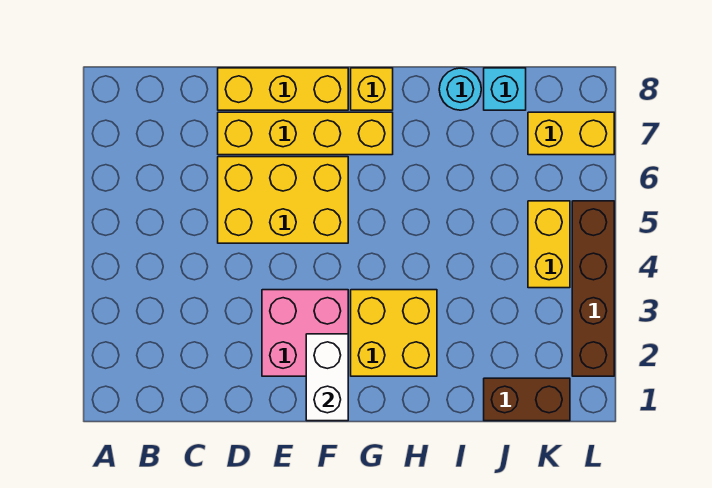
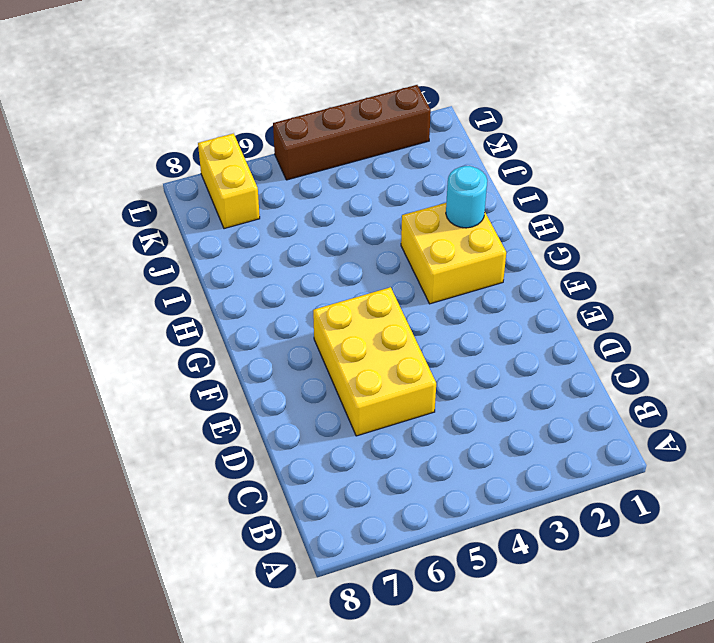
cyan round brick H2 level 2 -> cyan round brick I8 level 1
none -> yellow brick D7:G7 level 1
none -> yellow brick D8:F8 level 1
none -> pink brick E2:F3 level 1

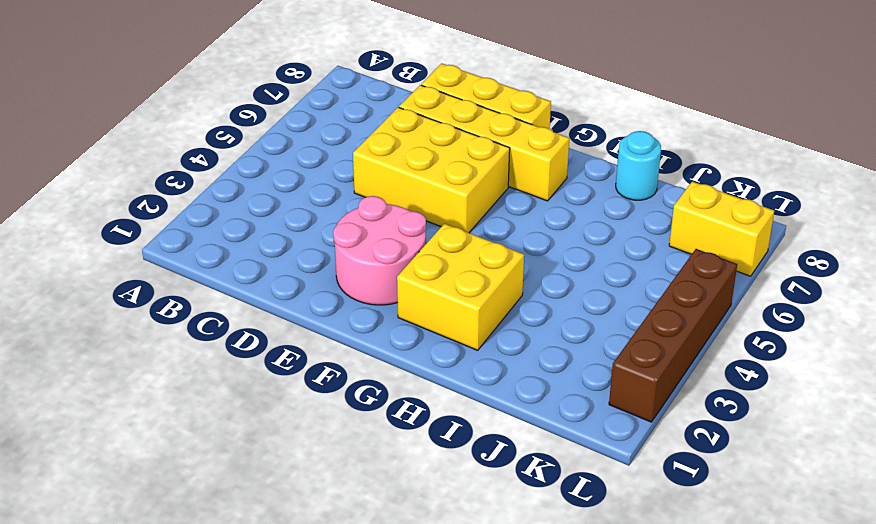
pink round brick E2:F3 level 1 -> pink brick E2:F3 level 1
none -> yellow brick G8 level 1
none -> brown brick J1:K1 level 1
none -> cyan brick J8 level 1

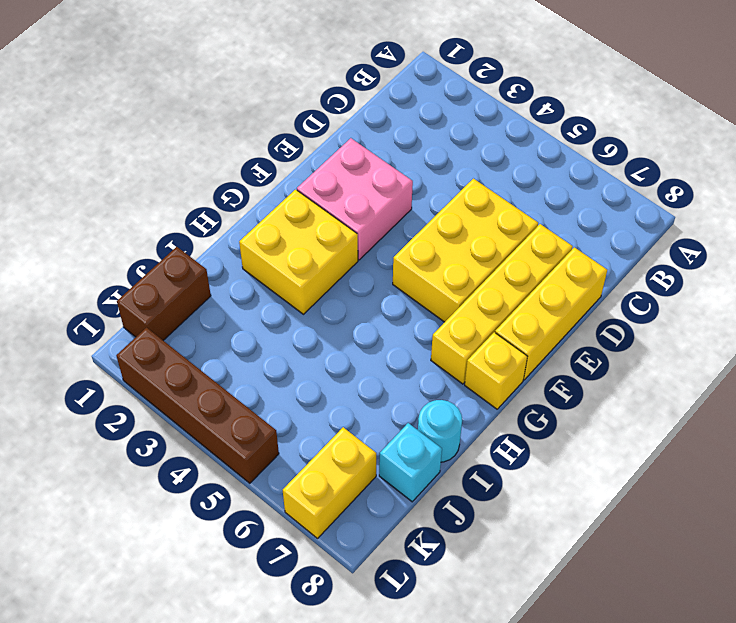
none -> yellow brick K4:K5 level 1
none -> white brick F1:F2 level 2

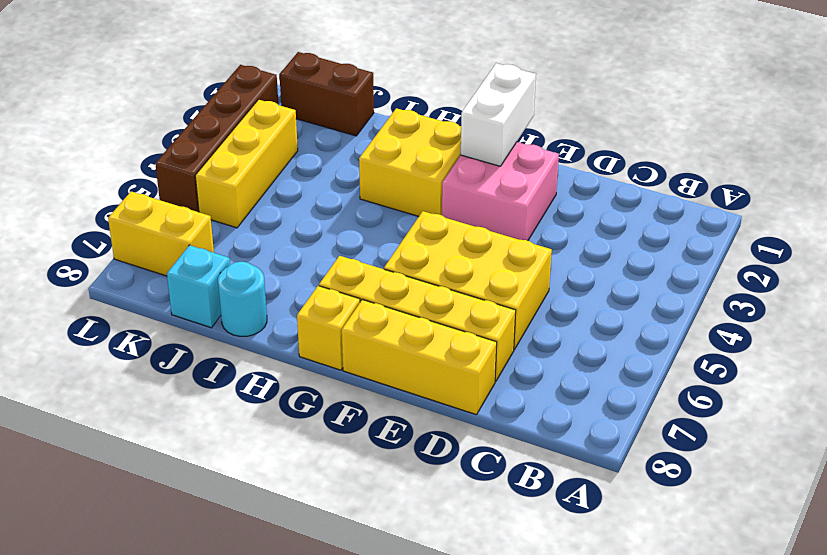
yellow brick K3:K5 level 1 -> yellow brick K4:K5 level 1

